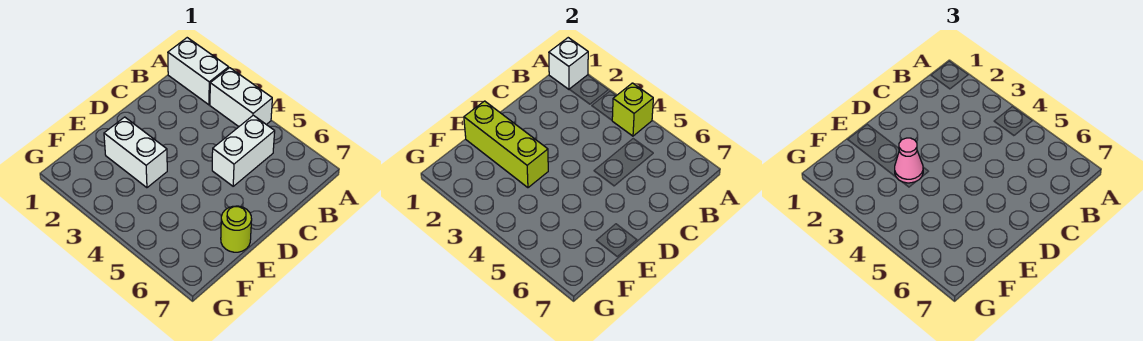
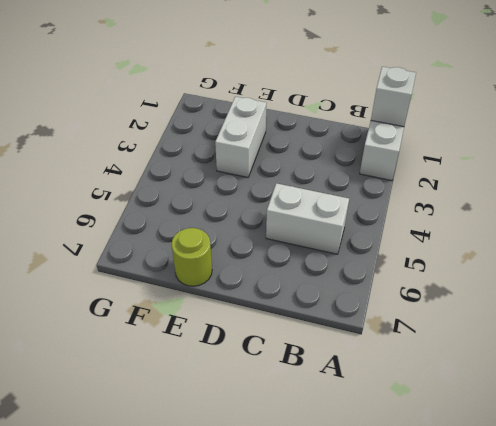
none -> white brick A3:A4 level 1
none -> lime brick A4 level 2

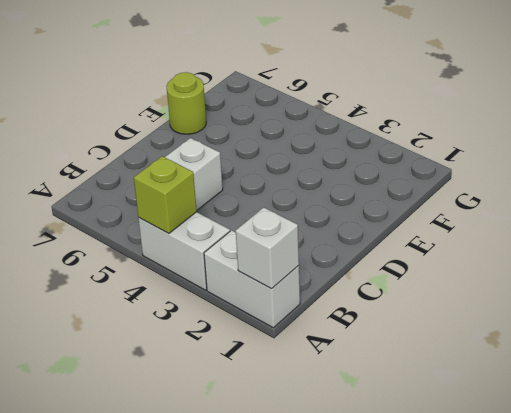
none -> white brick E2:E3 level 1
none -> lime brick E1:E3 level 2

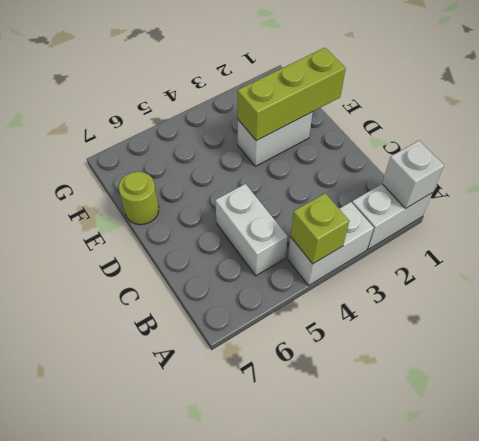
none -> pink cone E3 level 3

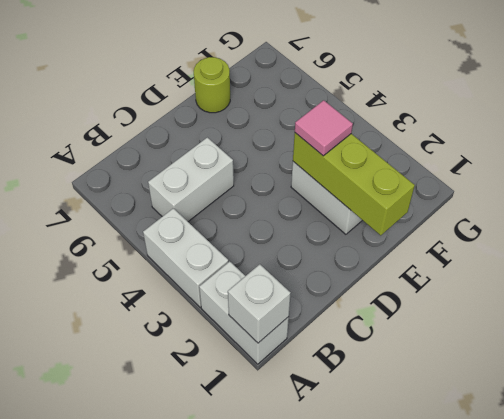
pink tile E3 level 3 -> pink cone E3 level 3
none -> lime brick A4 level 2

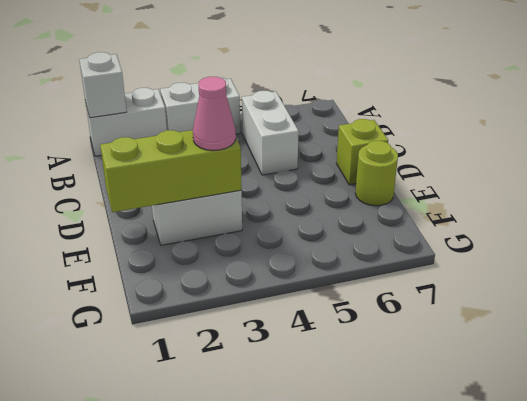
lime brick D7 level 1 -> lime brick A4 level 2

